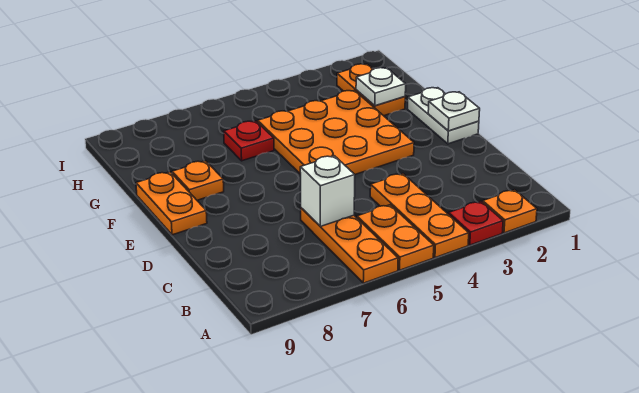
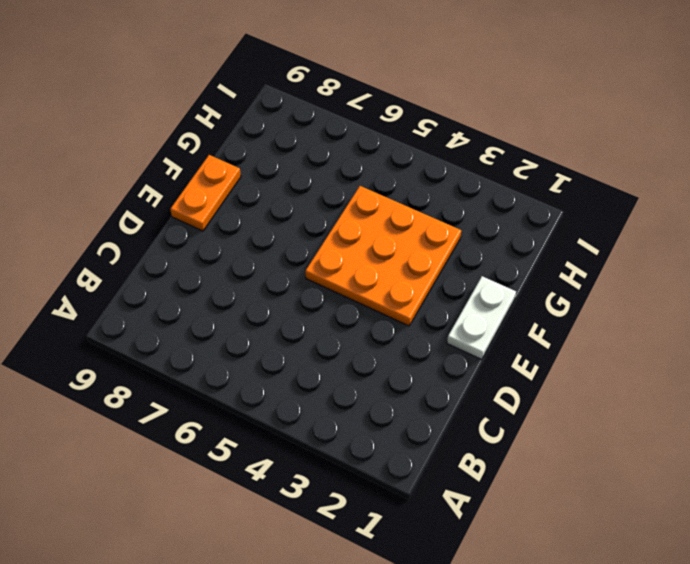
none -> orange plate A2 level 1
none -> red plate A3 level 1
none -> orange plate A4:C4 level 1

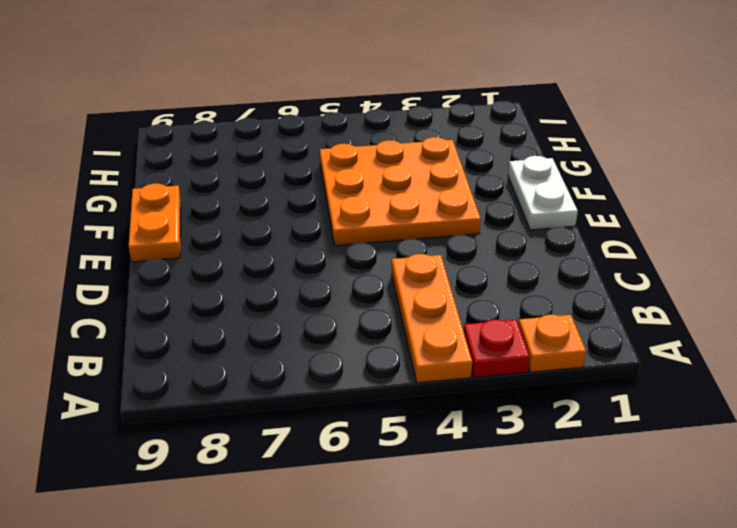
none -> orange plate A5:B5 level 1
none -> orange plate A6:C6 level 1
none -> orange plate F8 level 1

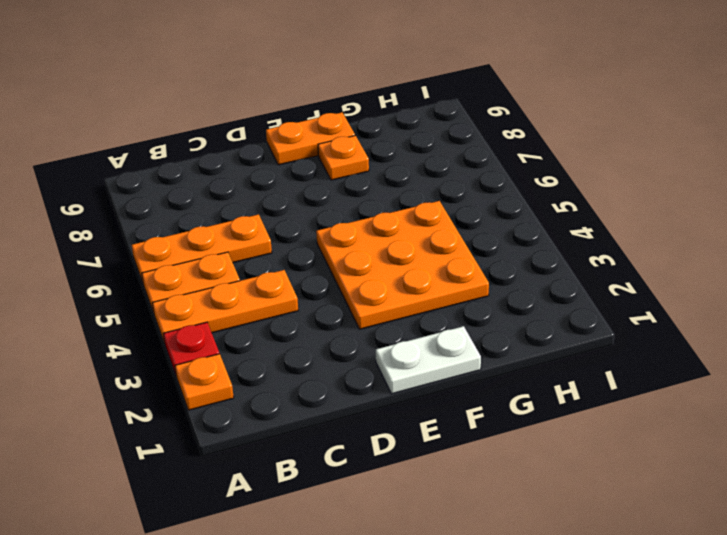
none -> orange plate G2:H2 level 1
none -> red plate G6 level 1
none -> white brick C6 level 2

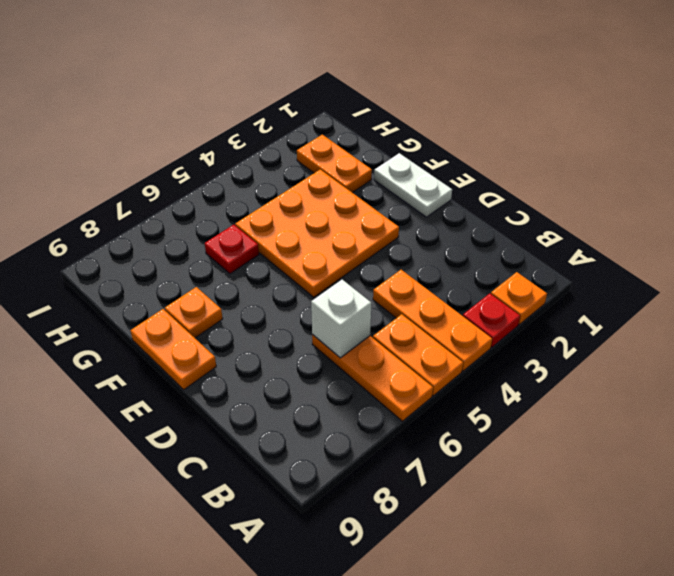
none -> white plate E1 level 2
none -> white plate G2 level 2

